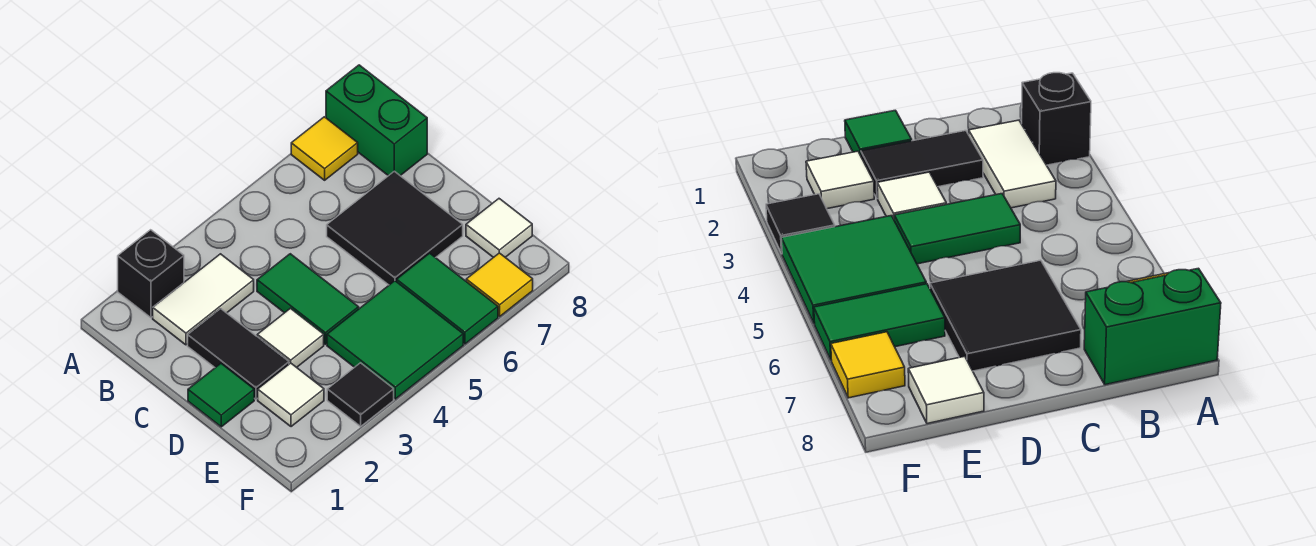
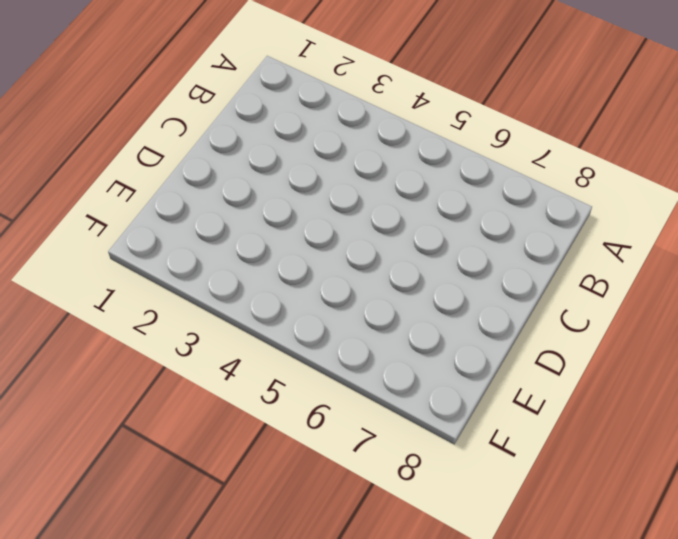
none -> black brick A2 level 1
none -> yellow tile A7 level 1
none -> green brick A8:B8 level 1

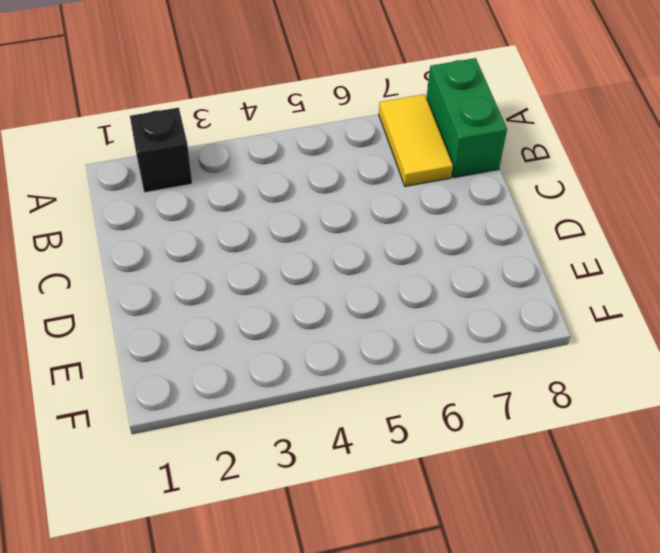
yellow tile A7:B7 level 1 -> yellow tile A7 level 1
none -> white tile B2:B3 level 1
none -> black tile C2:D2 level 1
none -> green tile C4:D4 level 1

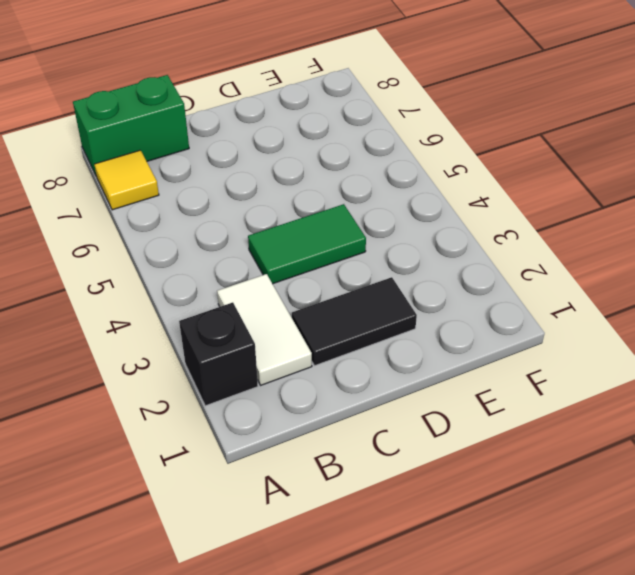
none -> black tile C6:D7 level 1
none -> green tile D1 level 1
none -> white tile D3 level 1

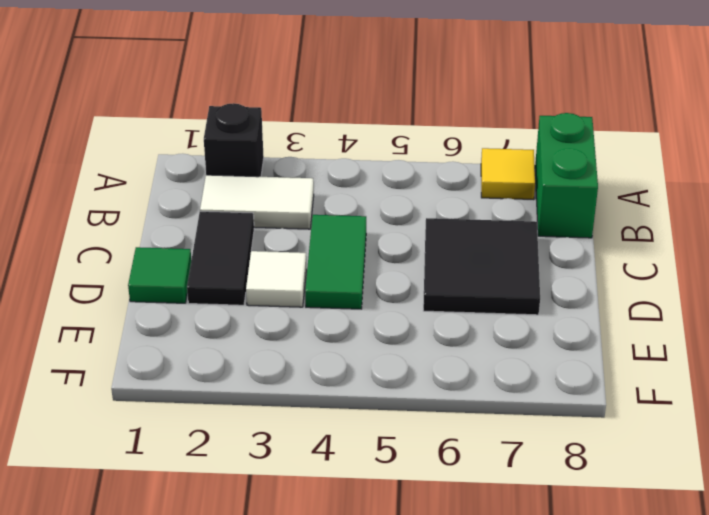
none -> white tile E2 level 1
none -> green tile E4:F5 level 1
none -> green tile E6:F6 level 1

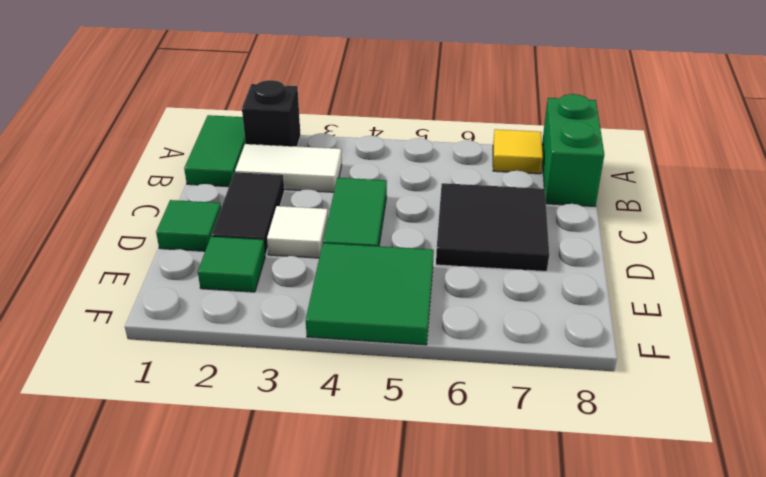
green tile A1:B1 level 1 -> green tile E6:F6 level 1
green tile E2 level 1 -> white tile E2 level 1
none -> white tile E8 level 1
none -> black tile F3 level 1
none -> yellow tile F7 level 1

